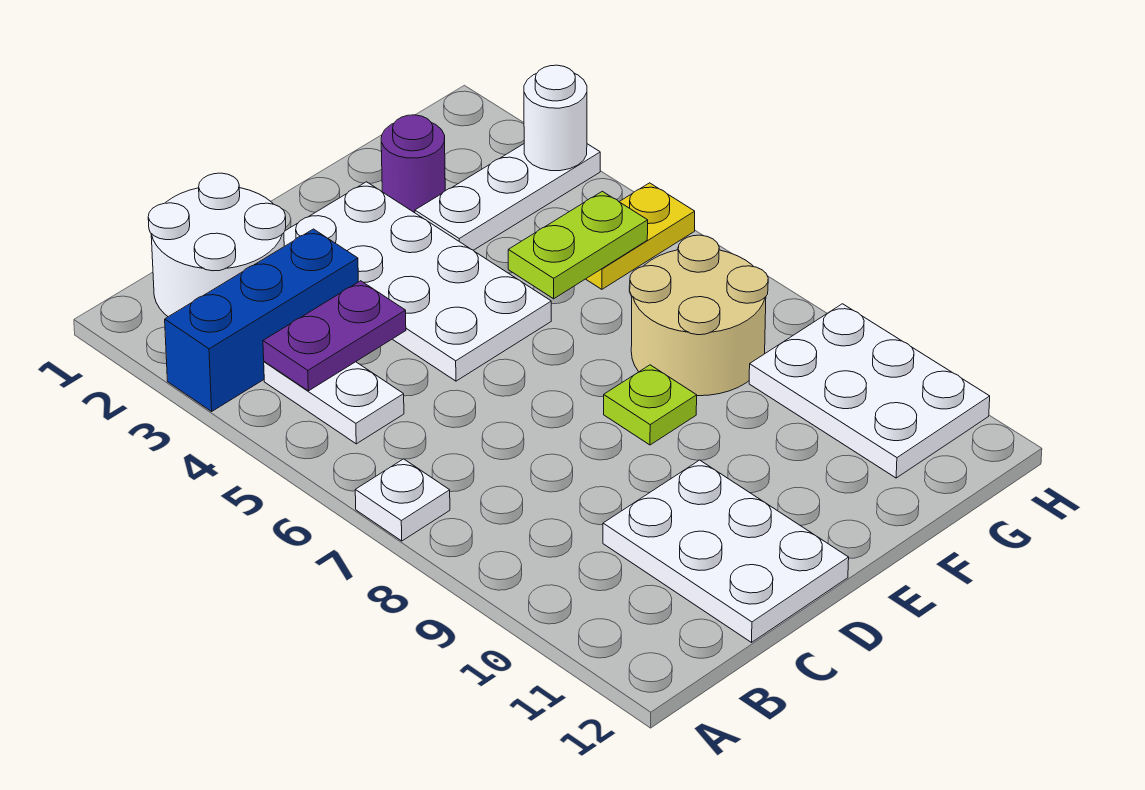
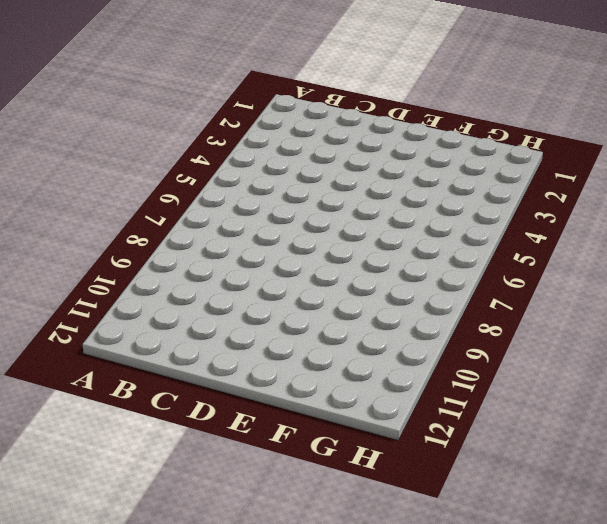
none -> blue brick A3:C3 level 1
none -> white plate A7 level 1
none -> white round brick B1:C2 level 1

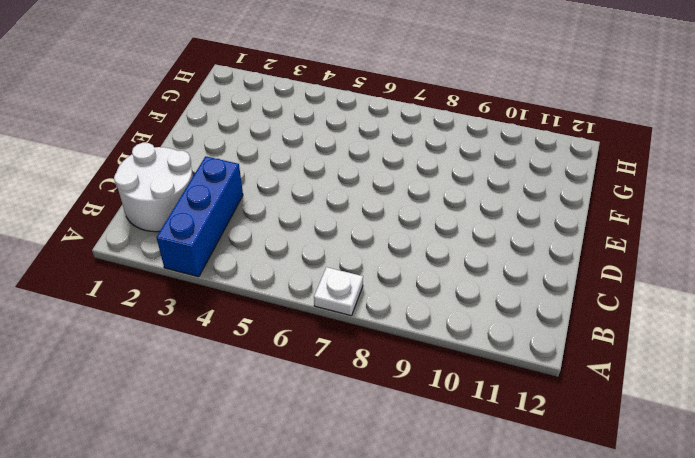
none -> white plate B4:B5 level 1
none -> white plate C10:D12 level 1
none -> white plate D2:E5 level 1

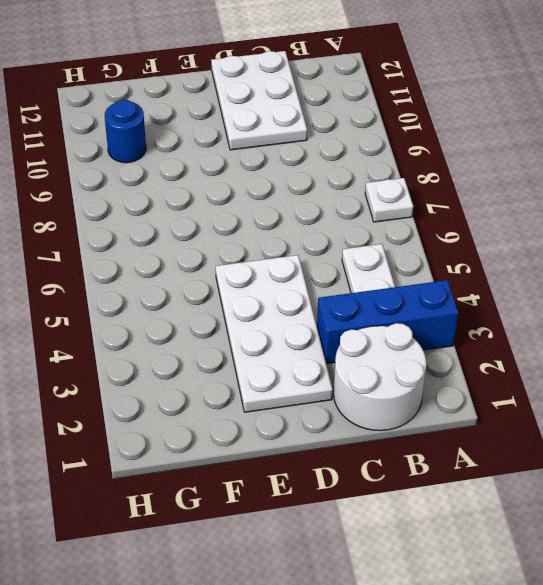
blue round brick G10 level 1 -> white plate G9:H11 level 1
none -> lime plate E8 level 1
none -> purple round brick F2 level 1
none -> white plate F3:H3 level 1

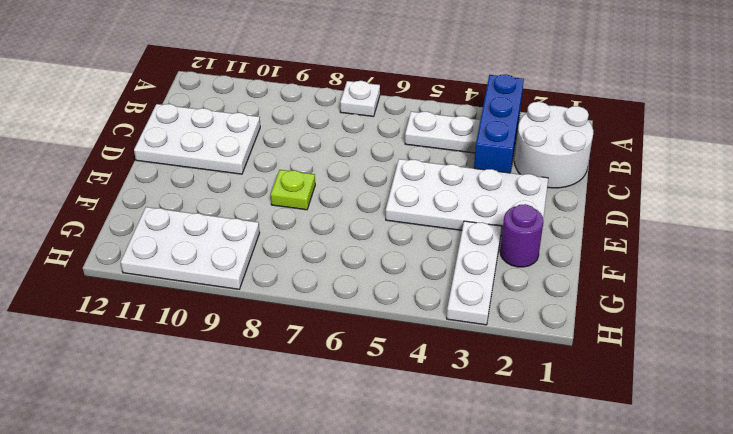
none -> tan round brick F7:G8 level 1
none -> yellow plate G5:H5 level 1
none -> purple plate B4:C4 level 2

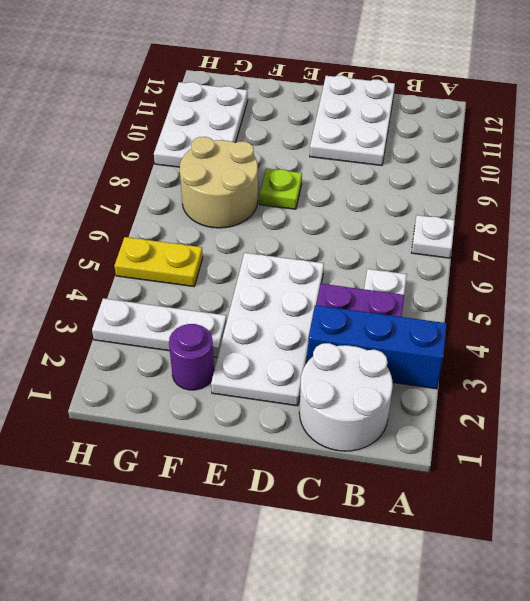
none -> lime plate F5:G5 level 2
none -> white round brick H3 level 2

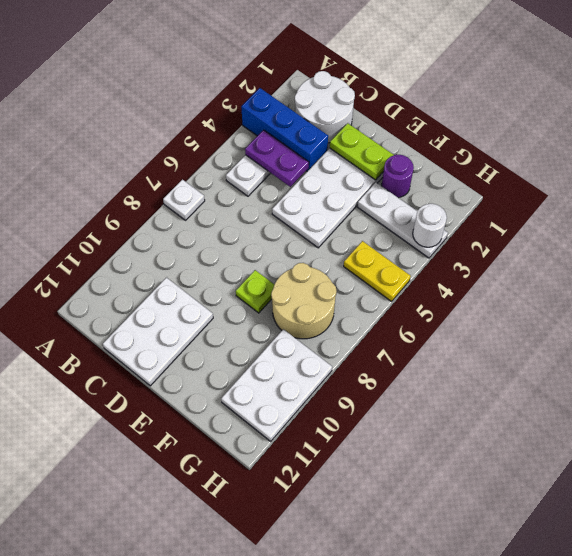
lime plate D2:E2 level 2 -> lime plate F5:G5 level 2

